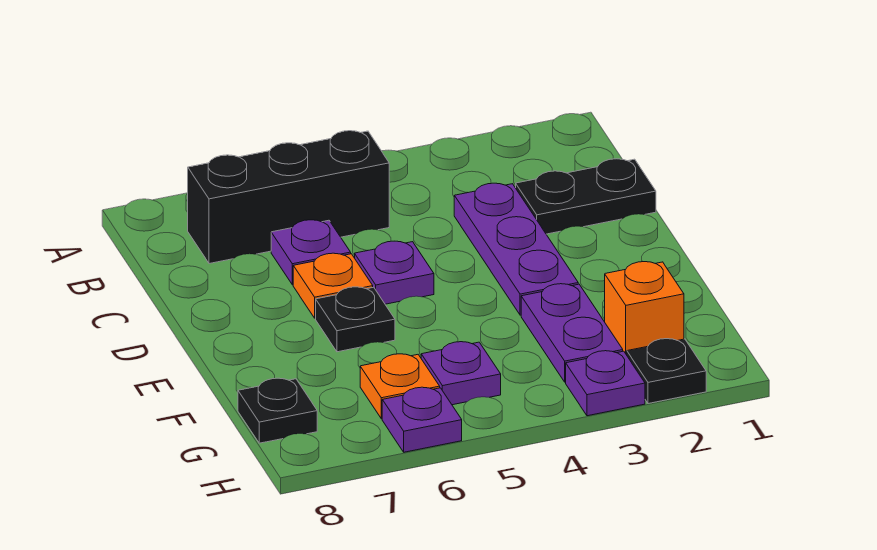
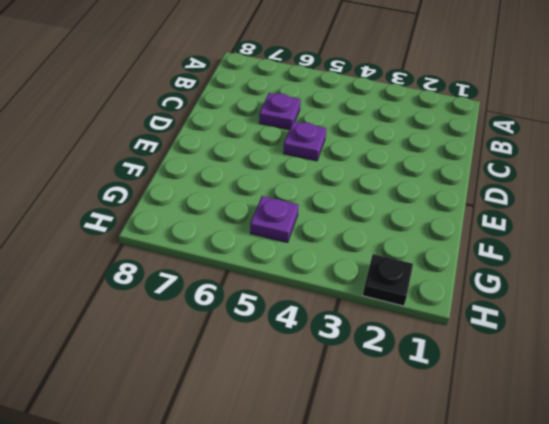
none -> black brick B5:B7 level 1
none -> black plate C1:C2 level 1
none -> purple plate C3:E3 level 1

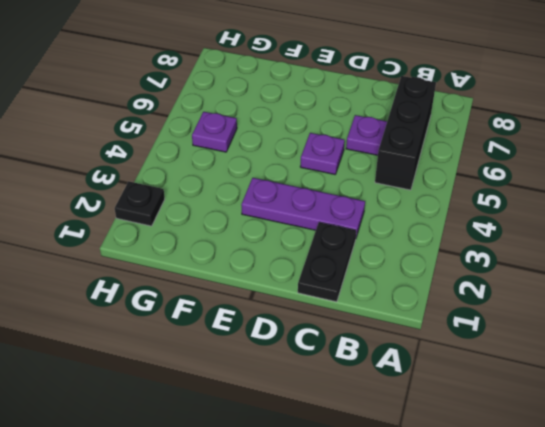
none -> orange plate D6 level 1
none -> black plate E6 level 1
none -> purple plate F3:G3 level 1

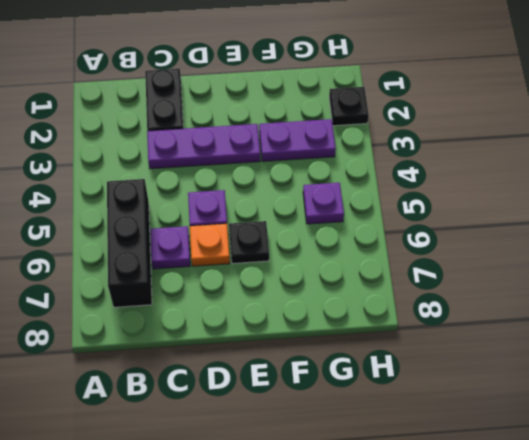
none -> orange brick G2 level 1
none -> orange plate G6 level 1
none -> black plate G8 level 1

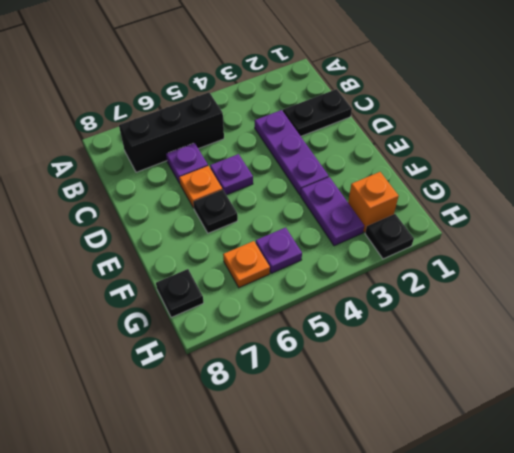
none -> purple plate H3 level 1
none -> purple plate H6 level 1

